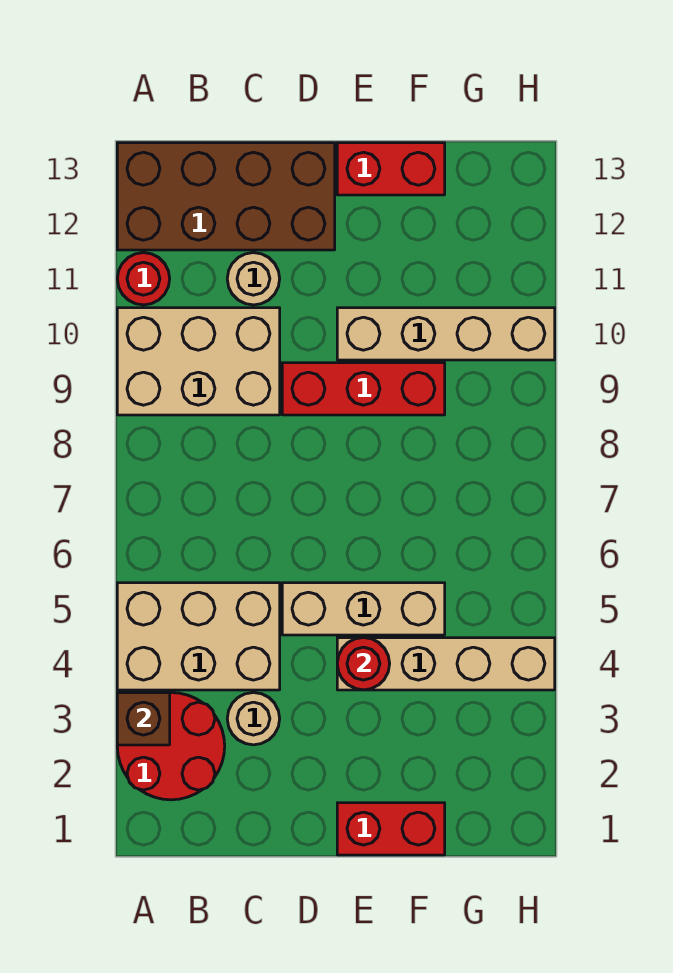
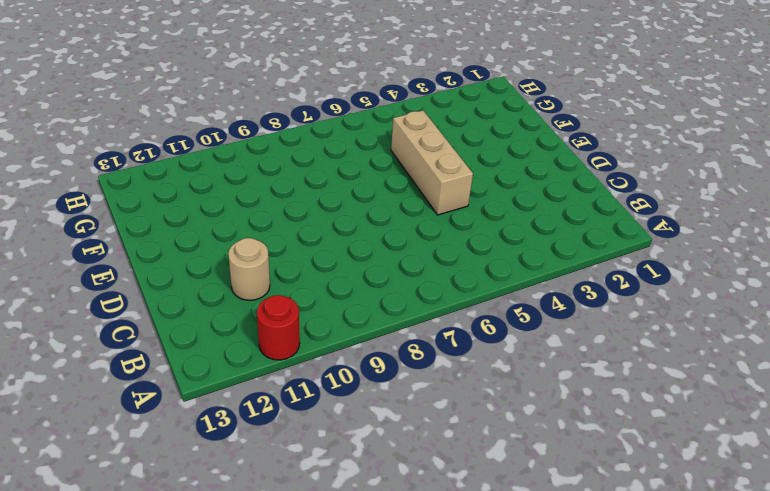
none -> red round brick A2:B3 level 1
none -> tan brick A4:C5 level 1
none -> tan brick A9:C10 level 1

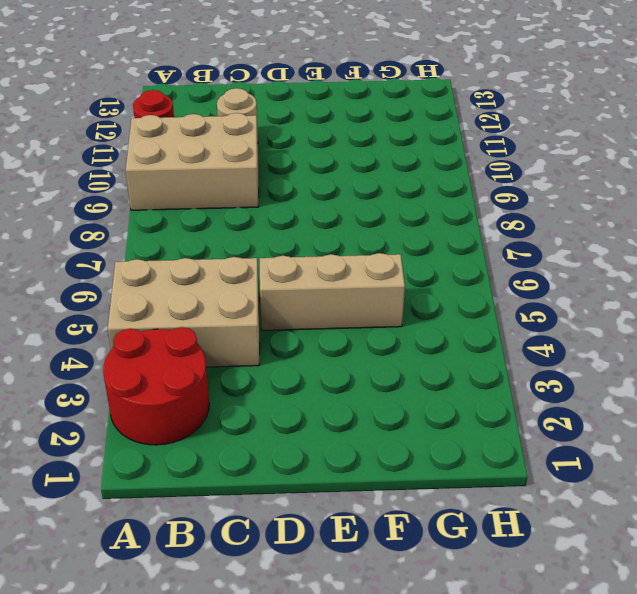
none -> brown brick A12:D13 level 1
none -> tan round brick C3 level 1
none -> red brick D9:F9 level 1

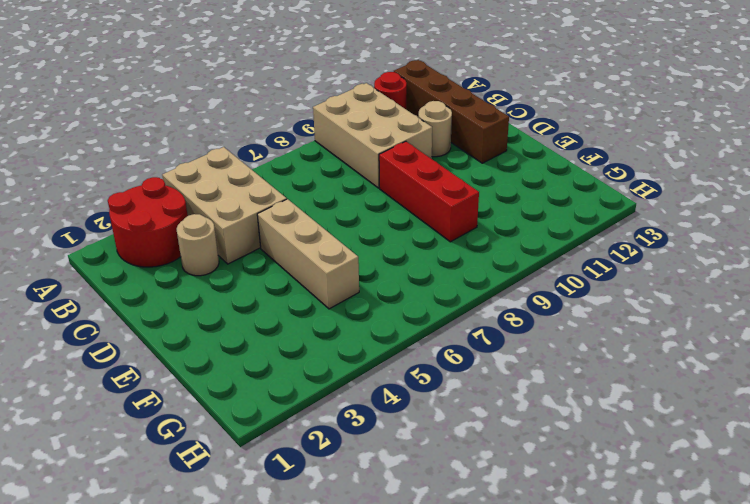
brown brick A12:D12 level 1 -> brown brick A12:D13 level 1
none -> red brick E1:F1 level 1
none -> tan brick E4:H4 level 1
none -> tan brick E10:H10 level 1

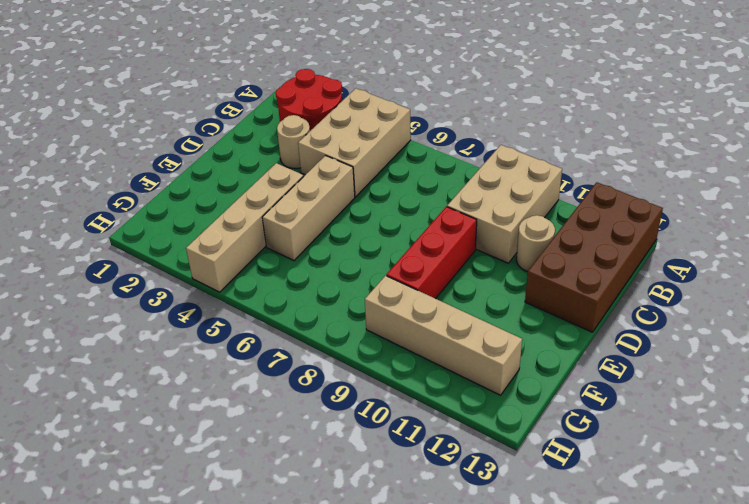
tan brick G9:G12 level 1 -> tan brick E10:H10 level 1
none -> red round brick A11 level 1
none -> red brick E1:F1 level 1
none -> red brick E13:F13 level 1

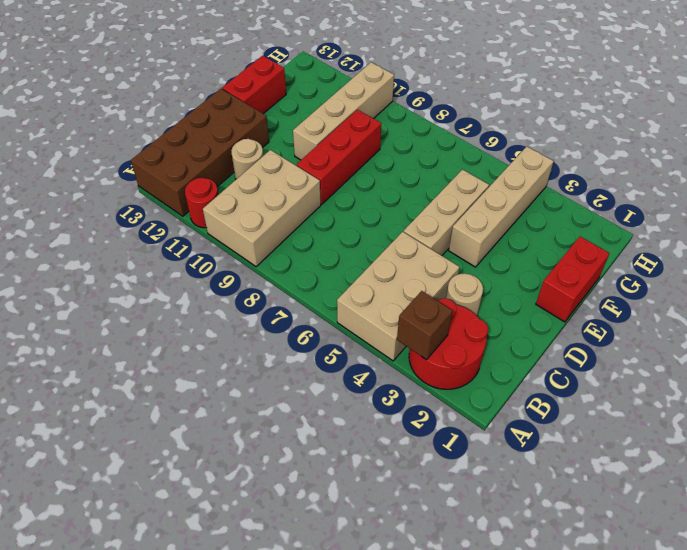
none -> red round brick E4 level 2

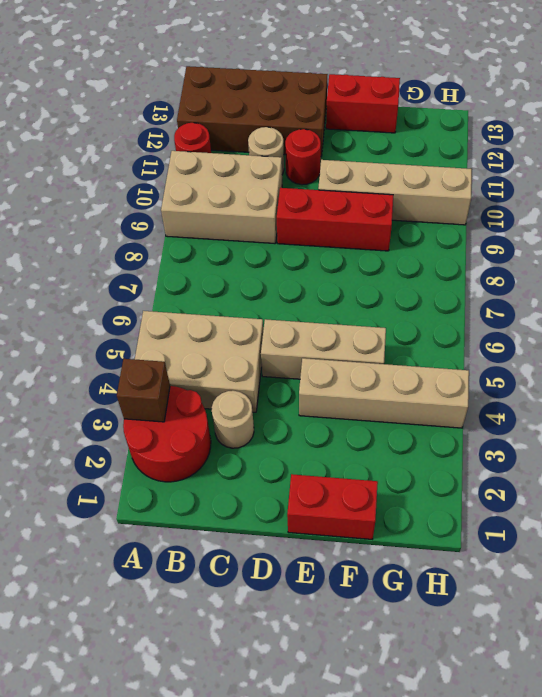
red round brick D11 level 1 -> red round brick E4 level 2

